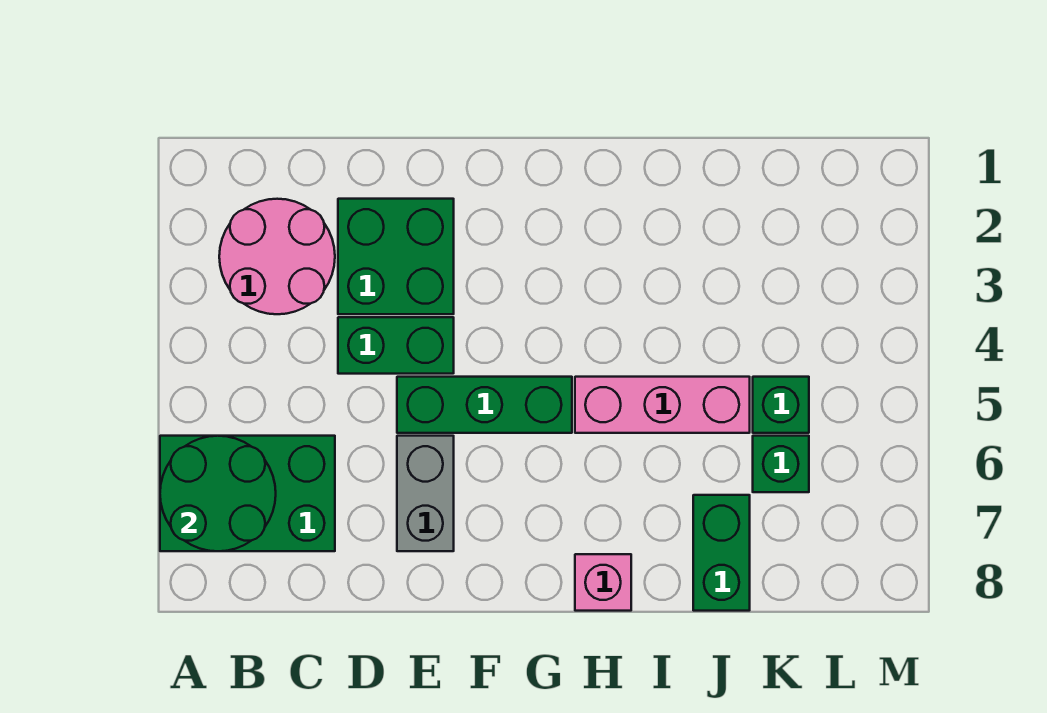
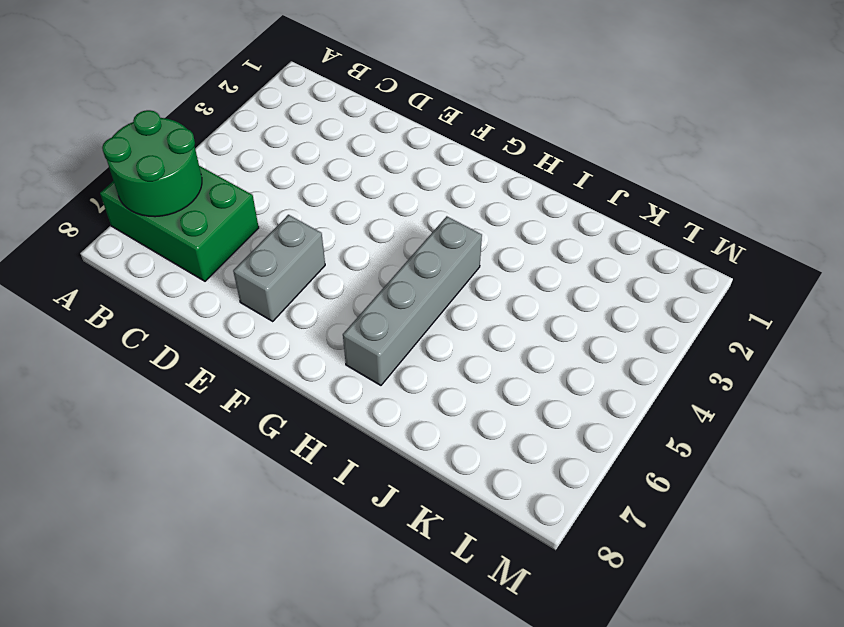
grey brick H4:H7 level 1 -> pink brick H5:J5 level 1
none -> pink round brick B2:C3 level 1
none -> green brick D2:E3 level 1
none -> green brick D4:E4 level 1

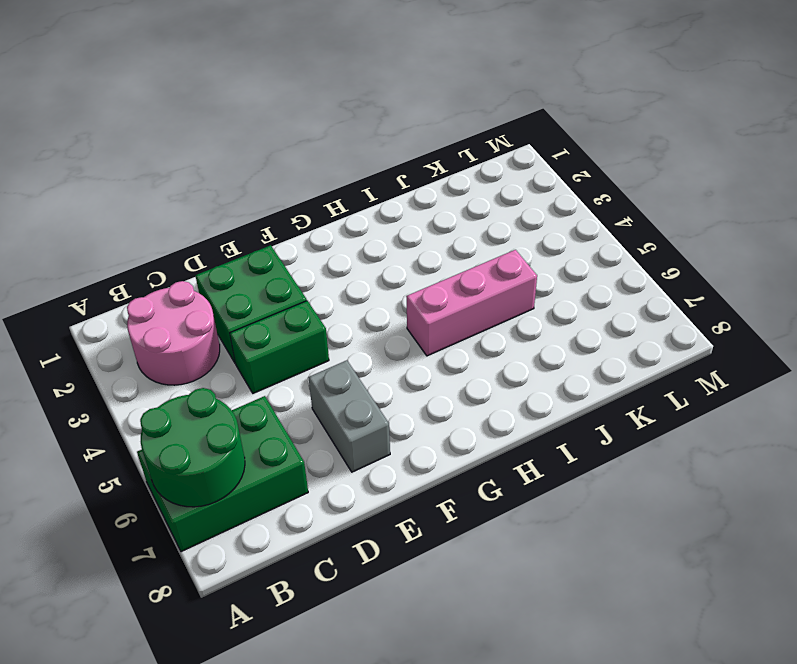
none -> green brick E5:G5 level 1
none -> pink brick H8 level 1
none -> green brick J7:J8 level 1

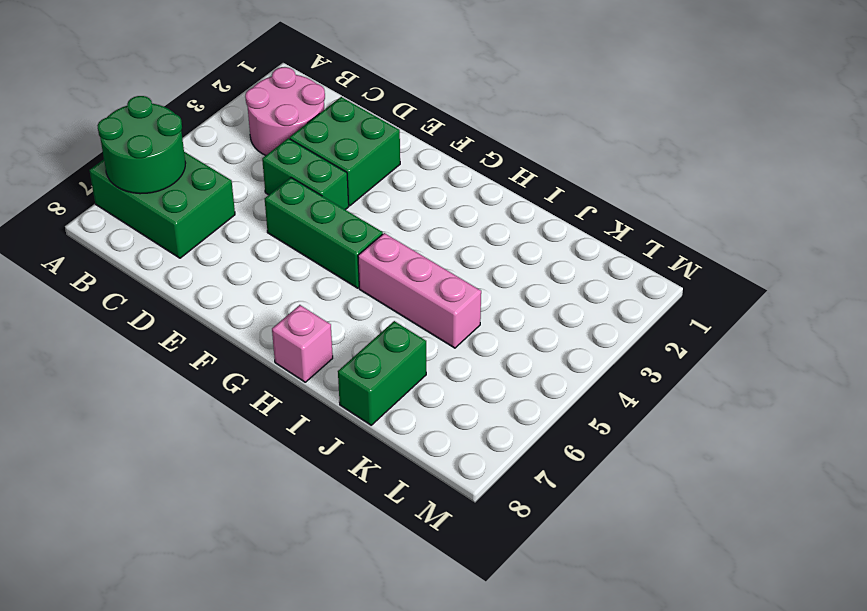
none -> grey brick E6:E7 level 1
none -> green brick K5 level 1
none -> green brick K6 level 1

